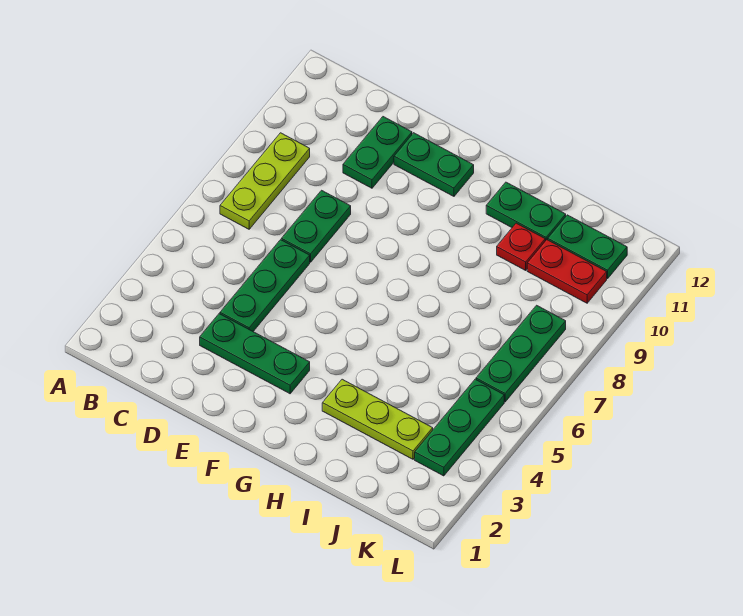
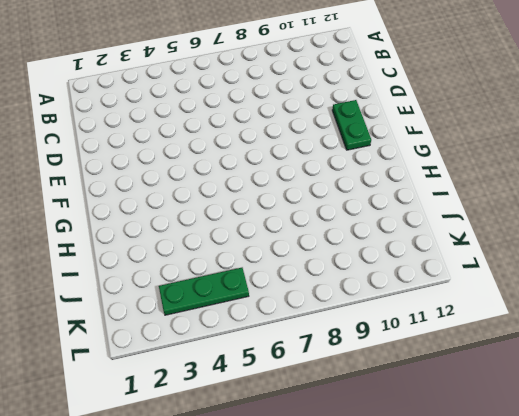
none -> lime plate B7:B9 level 1
none -> green plate D3:F3 level 1
none -> green plate D4:D6 level 1

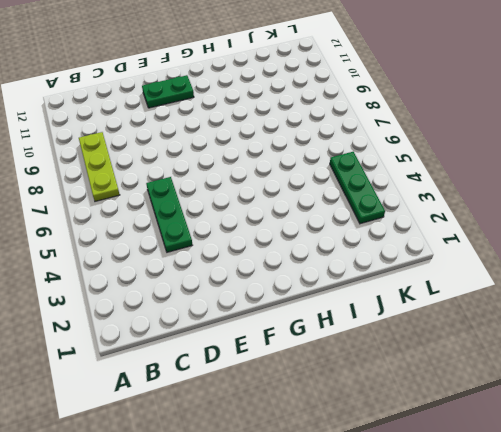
none -> green plate D3:F3 level 1
none -> green plate D7:D8 level 1
none -> green plate D10:D11 level 1

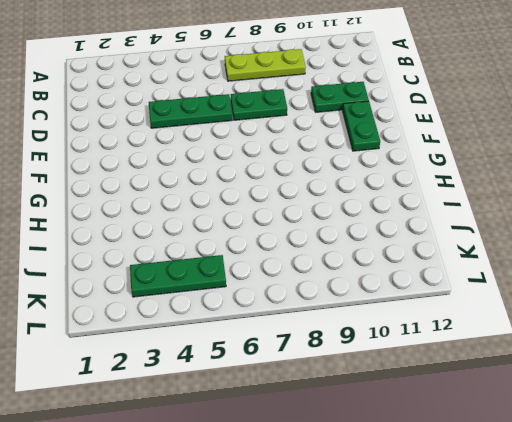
none -> green plate D3:F3 level 1
none -> lime plate H3:J3 level 1
none -> green plate H11:I11 level 1

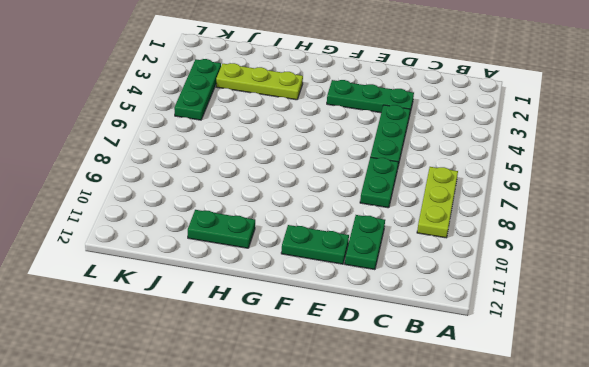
none -> red plate I10 level 1
none -> red plate J10:K10 level 1
none -> green plate J11:K11 level 1

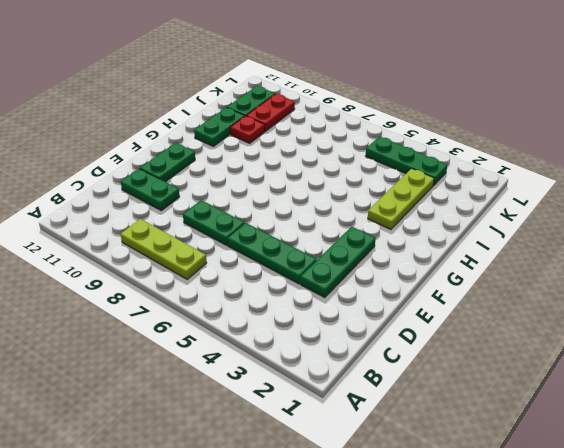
none -> green plate K6:K8 level 1

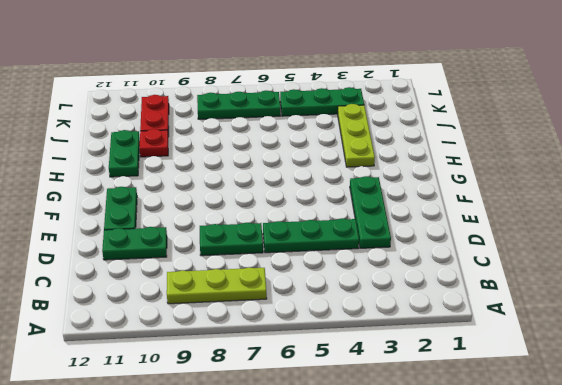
none -> green plate J11:K11 level 1

